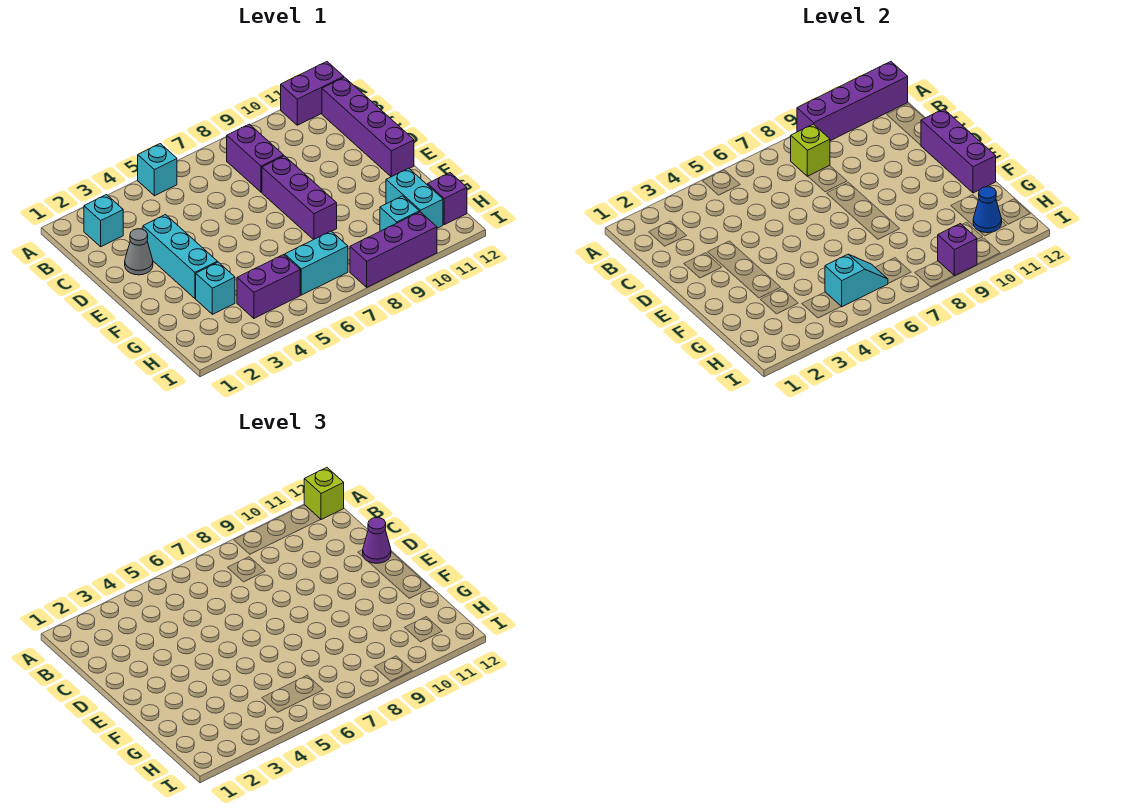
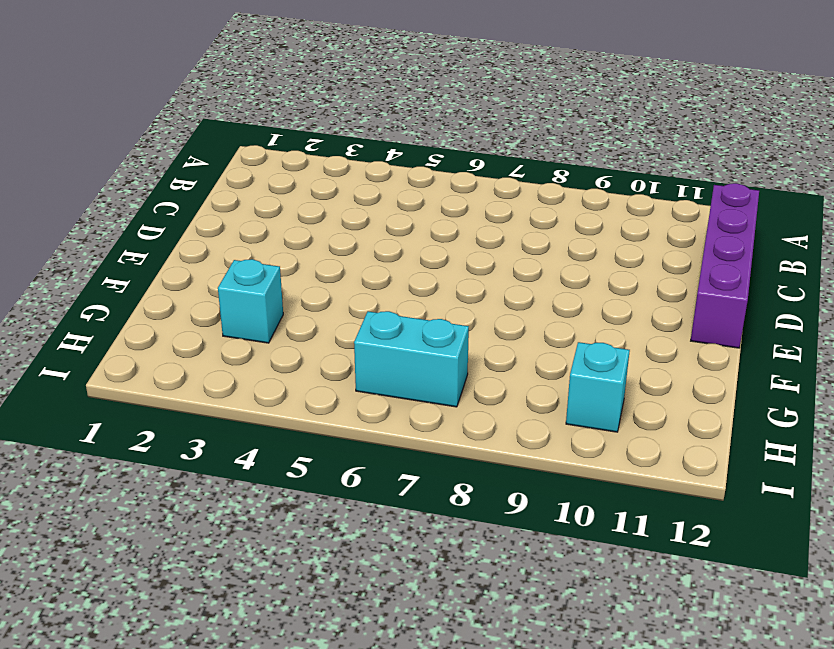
none -> cyan brick A5 level 1
none -> purple brick A11:A12 level 1
none -> cyan brick B2 level 1

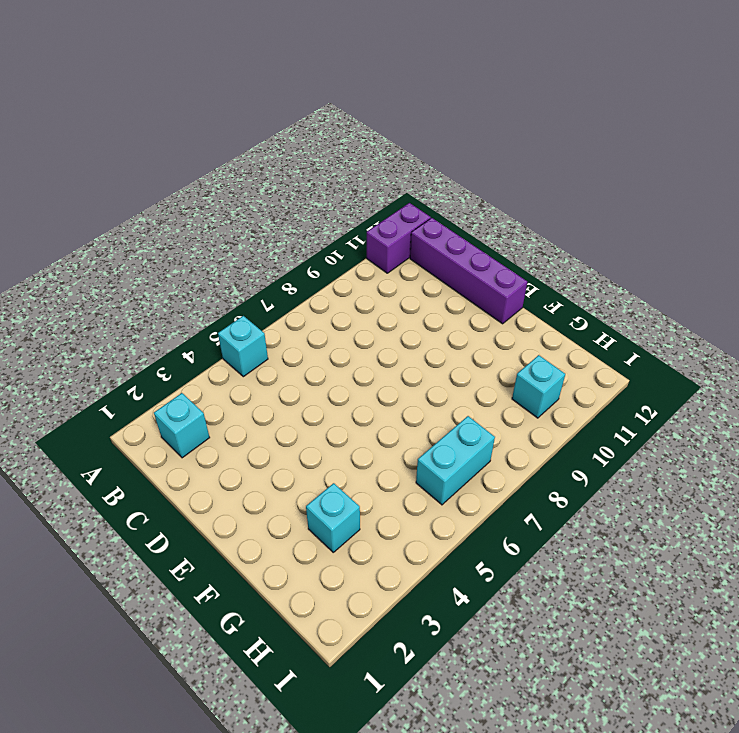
none -> purple brick B8:C8 level 1
none -> grey cone D2 level 1
none -> cyan brick D3:F3 level 1

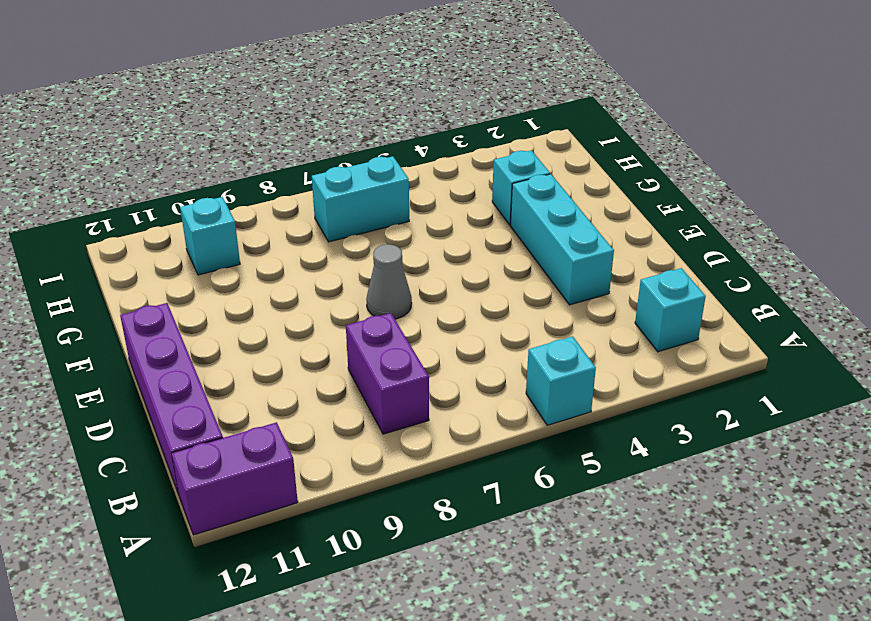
grey cone E7 level 1 -> grey cone D2 level 1
none -> purple brick D8:F8 level 1
none -> cyan brick G11:H11 level 1
none -> purple brick H4:H5 level 1

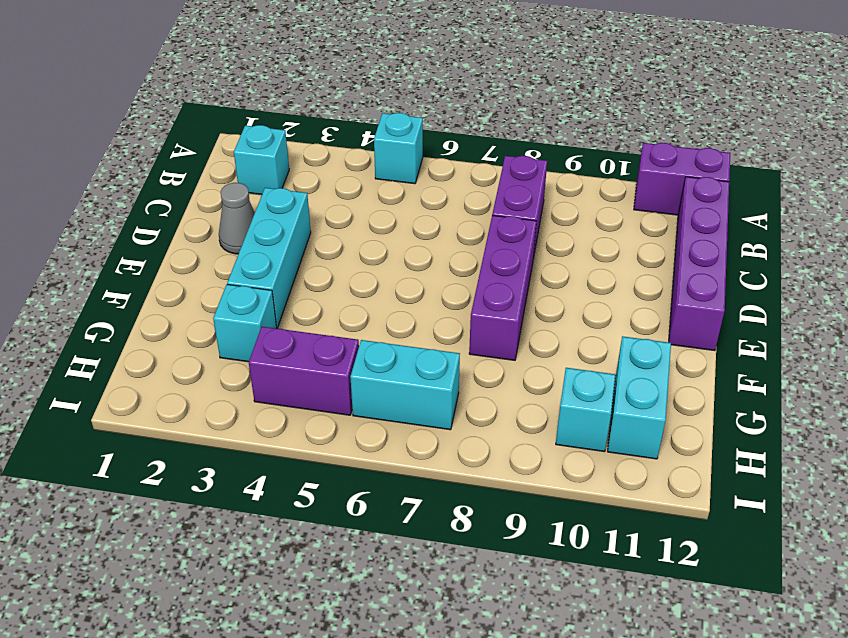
none -> purple brick H12 level 1
none -> purple brick I8:I10 level 1
none -> purple brick A9:A12 level 2

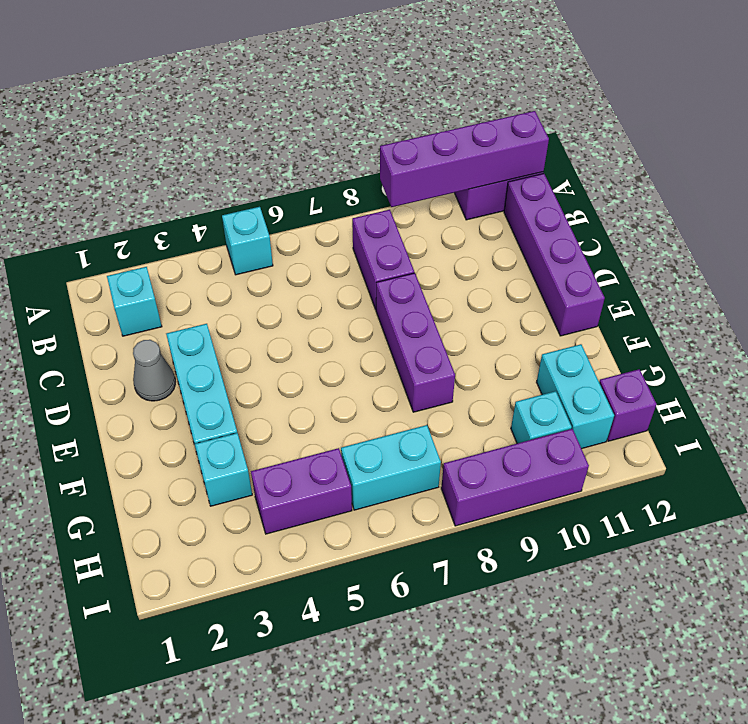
none -> lime brick B8 level 2
none -> purple brick D12:F12 level 2
none -> cyan slope H5:H6 level 2 top 5

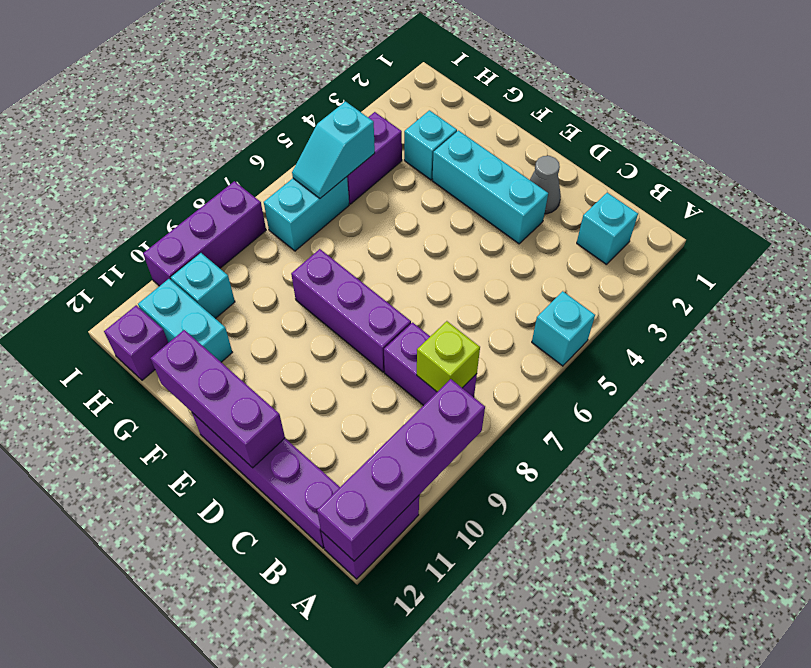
none -> blue cone H11 level 2
none -> purple brick I9 level 2
none -> lime brick A12 level 3

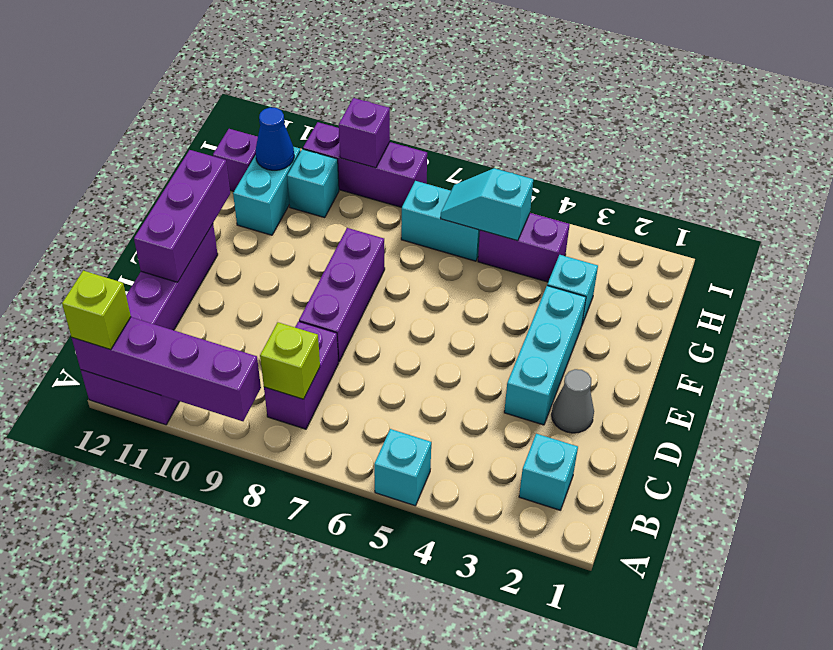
none -> purple cone D12 level 3

